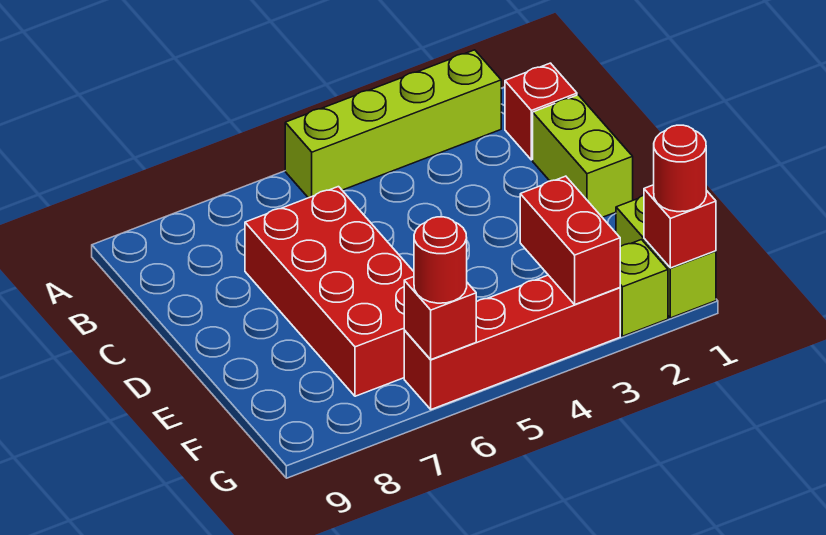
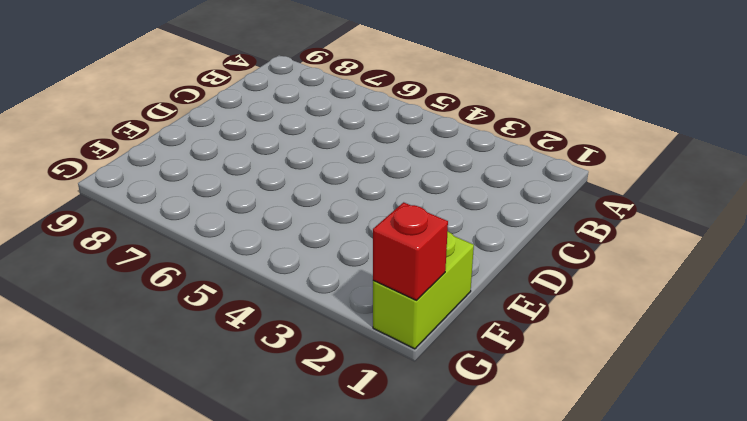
none -> lime brick A2:A5 level 1
none -> red brick B1 level 1
none -> lime brick C1:D1 level 1

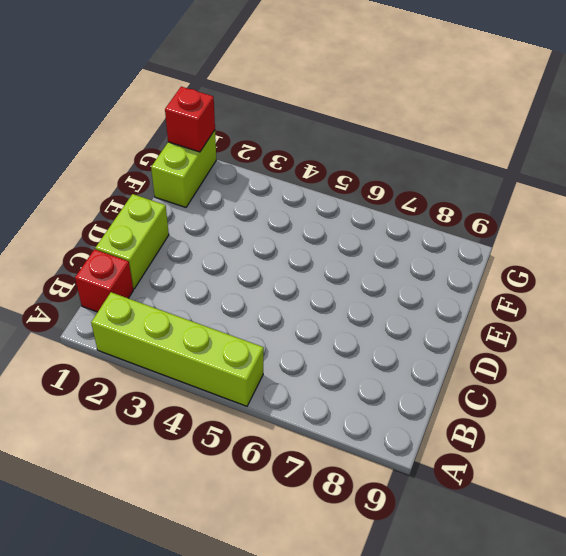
none -> red brick C6:F7 level 1
none -> lime brick G2 level 1
none -> red brick G3:G6 level 1

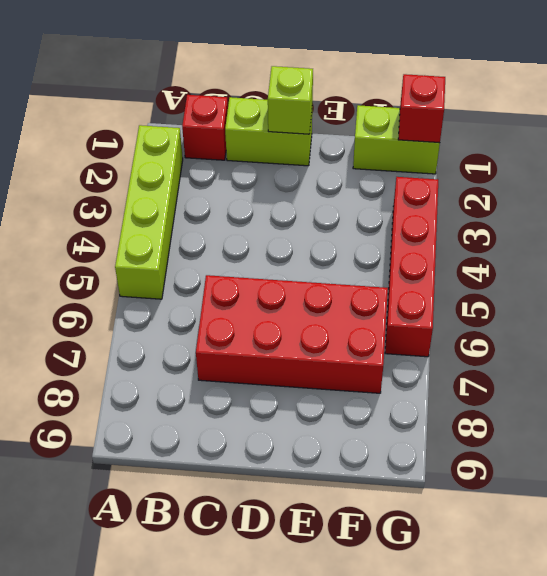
lime brick D1 level 2 -> lime brick G2 level 1
none -> red brick F3:G3 level 2
none -> red brick G6 level 2
none -> red round brick G1 level 3

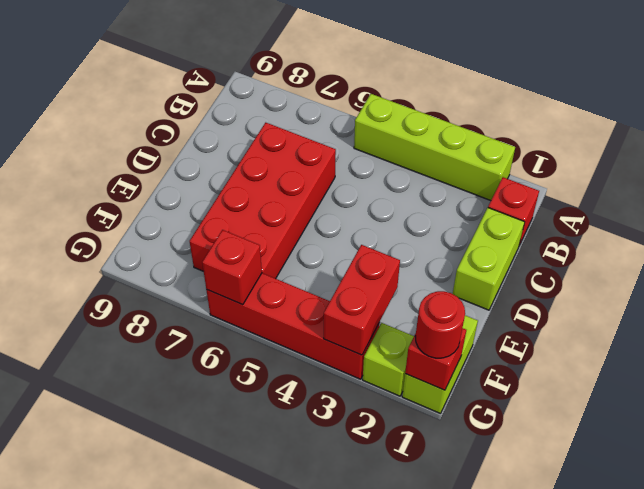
none -> red round brick G6 level 3

